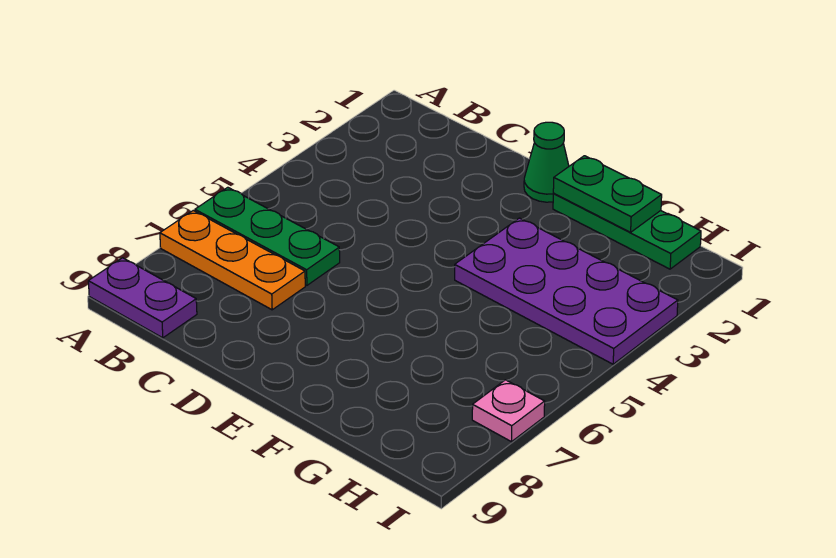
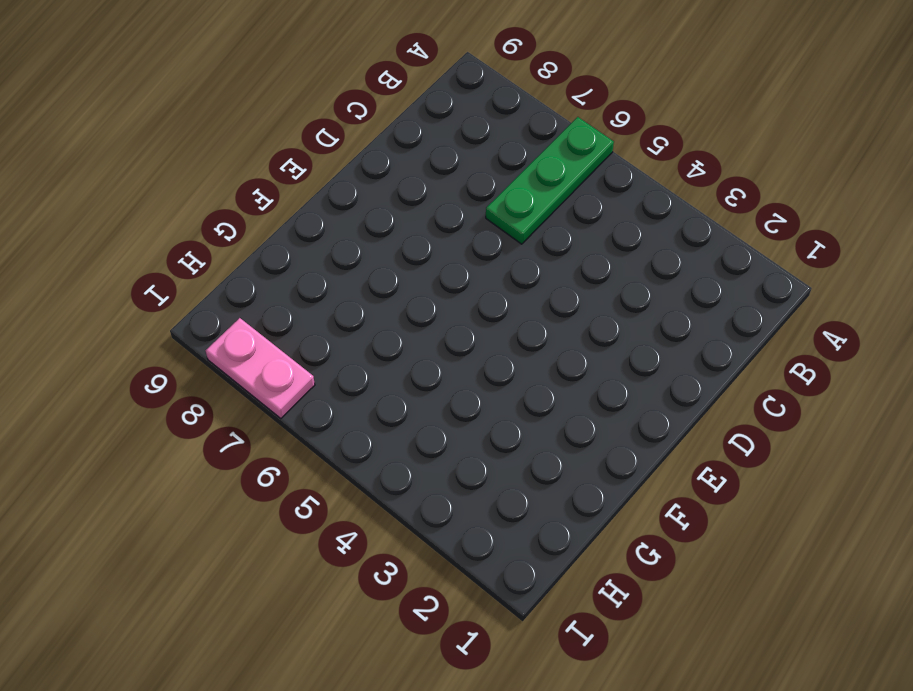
pink plate I7:I8 level 1 -> pink plate I7 level 1
none -> orange plate A7:C7 level 1
none -> purple plate A9:B9 level 1

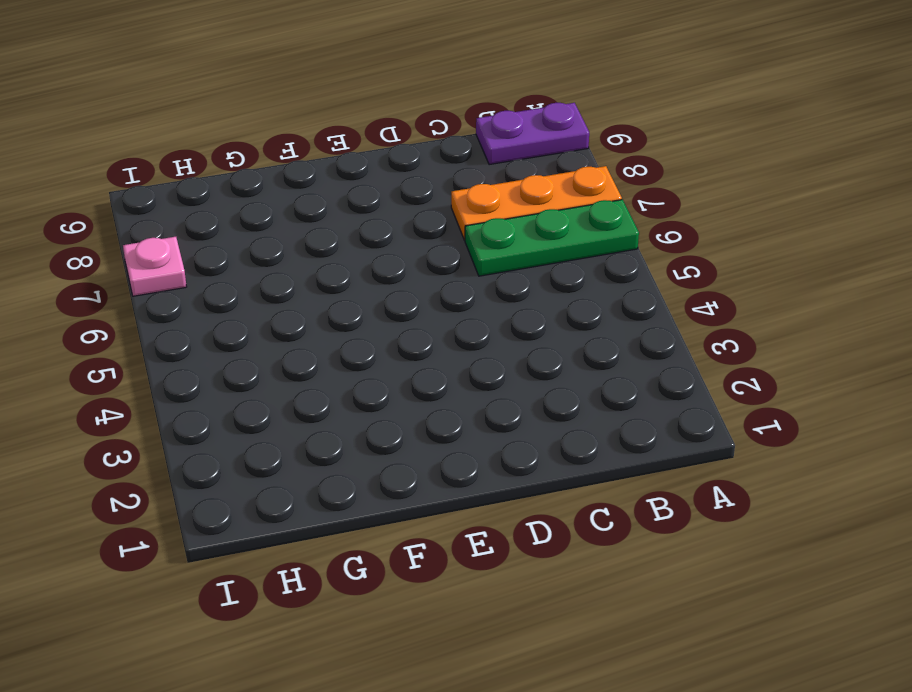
none -> green cone E1 level 1
none -> green plate F1:H1 level 1

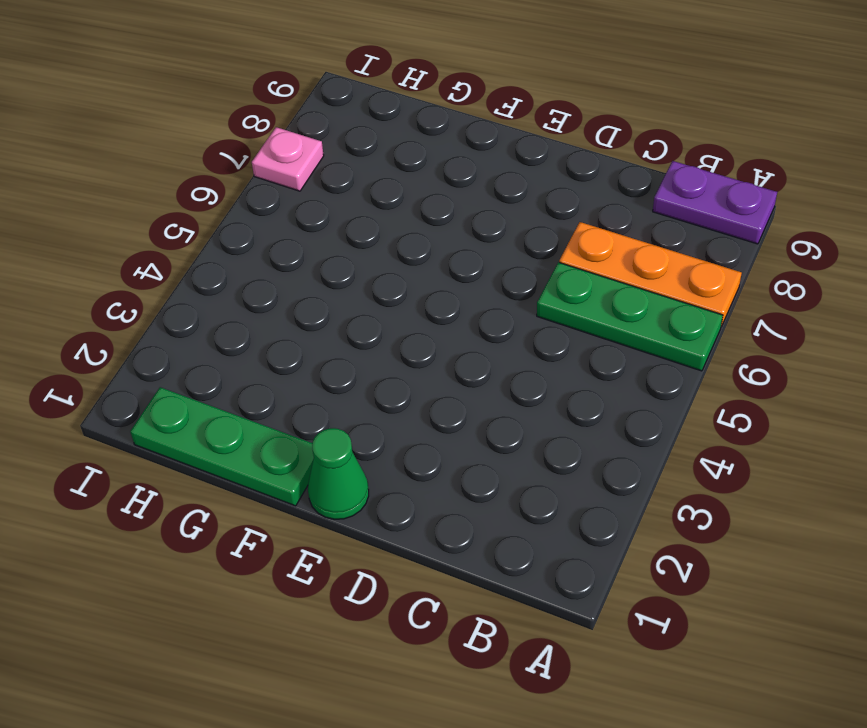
none -> purple plate F3:I4 level 1
none -> green plate F1:G1 level 2

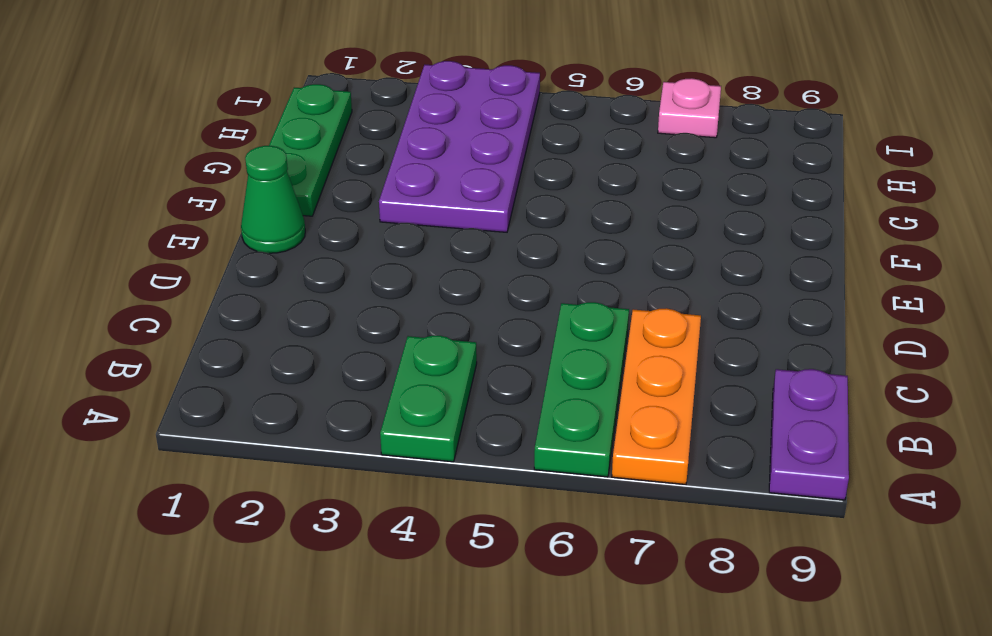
green plate A4:B4 level 1 -> green plate F1:G1 level 2

